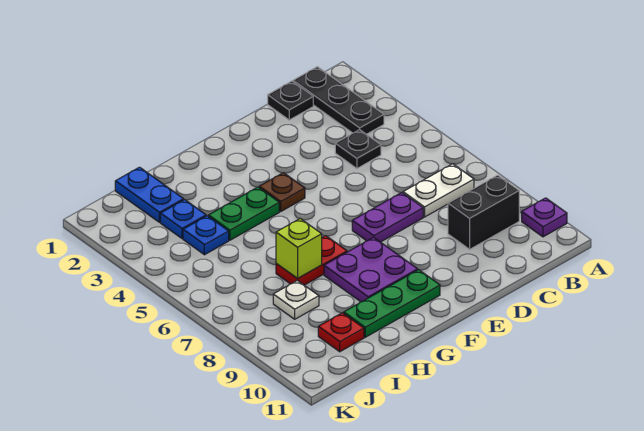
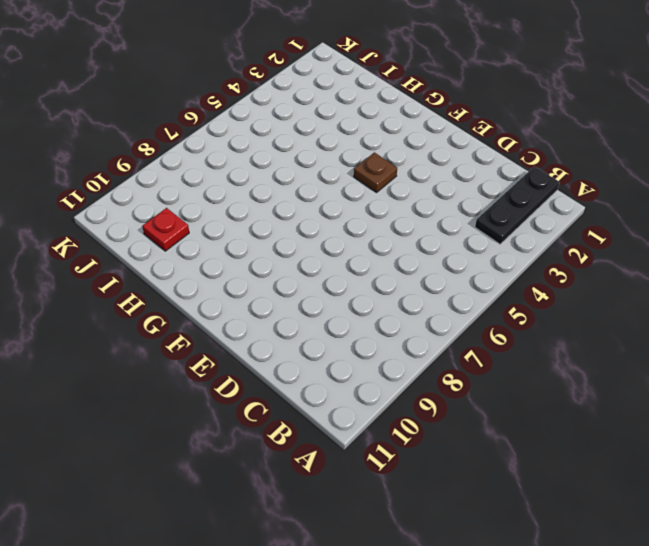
none -> purple plate A10 level 1
none -> white plate B7:C7 level 1
none -> black brick B9:C9 level 1

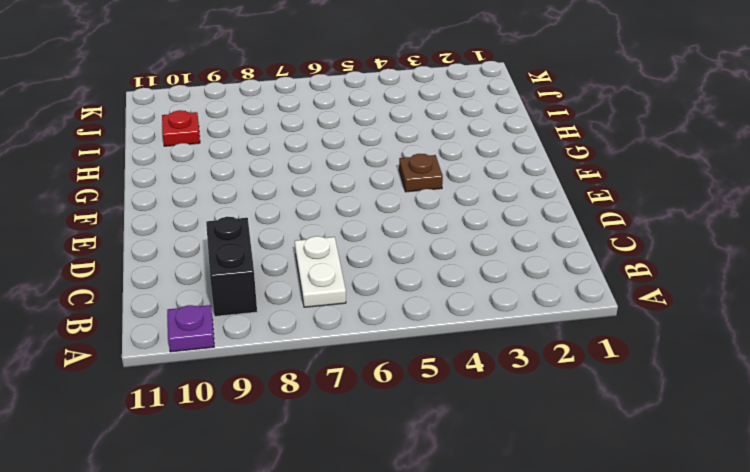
none -> black plate B1:B3 level 1
none -> black plate C1 level 1
none -> black plate C4 level 1

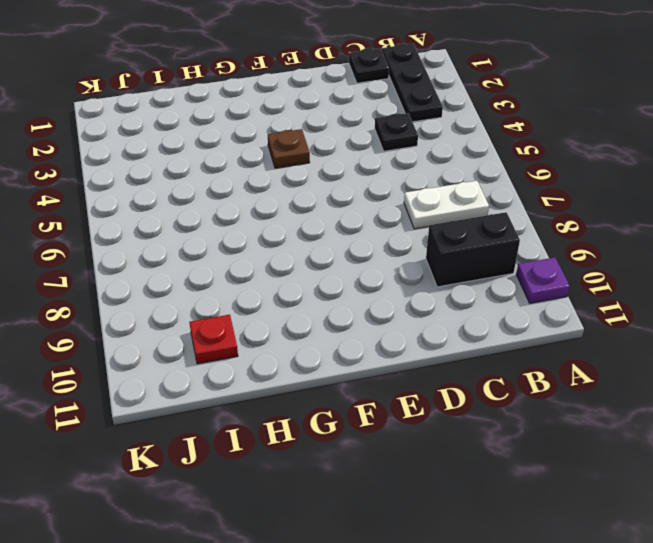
none -> purple plate D7:E7 level 1
none -> purple plate F8:G9 level 1
none -> green plate F10:H10 level 1

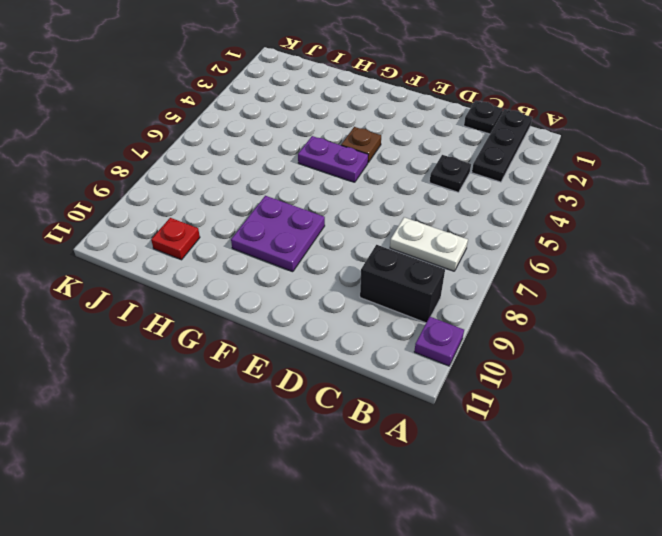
purple plate F5:G5 level 1 -> purple plate D7:E7 level 1
none -> green plate F10:H10 level 1
none -> green plate G4:H4 level 1
none -> red plate G7:H7 level 1

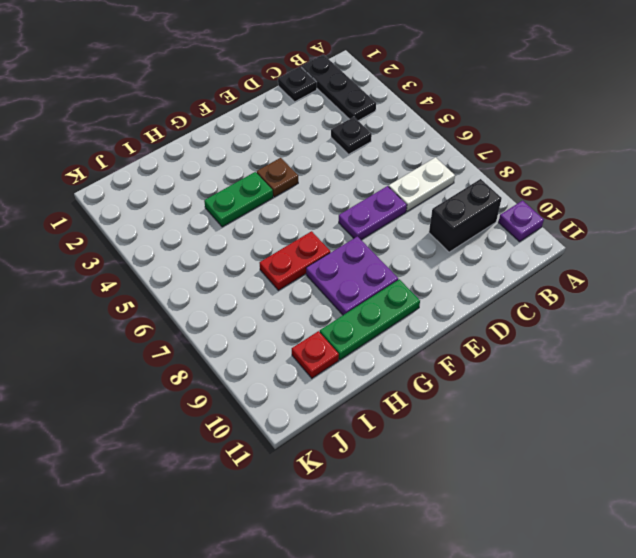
none -> blue plate I1:I2 level 1
none -> blue plate I3 level 1
none -> blue plate I4 level 1

